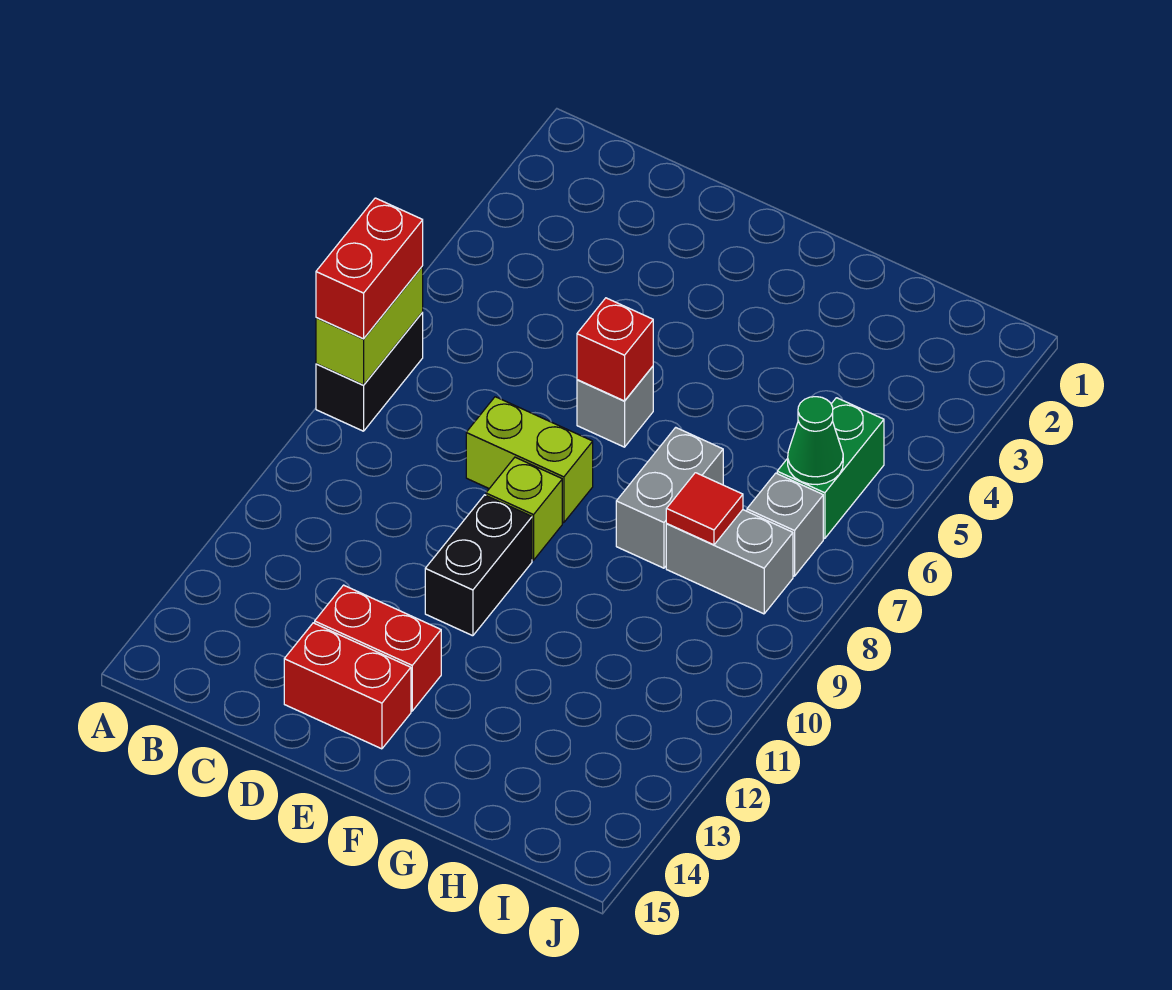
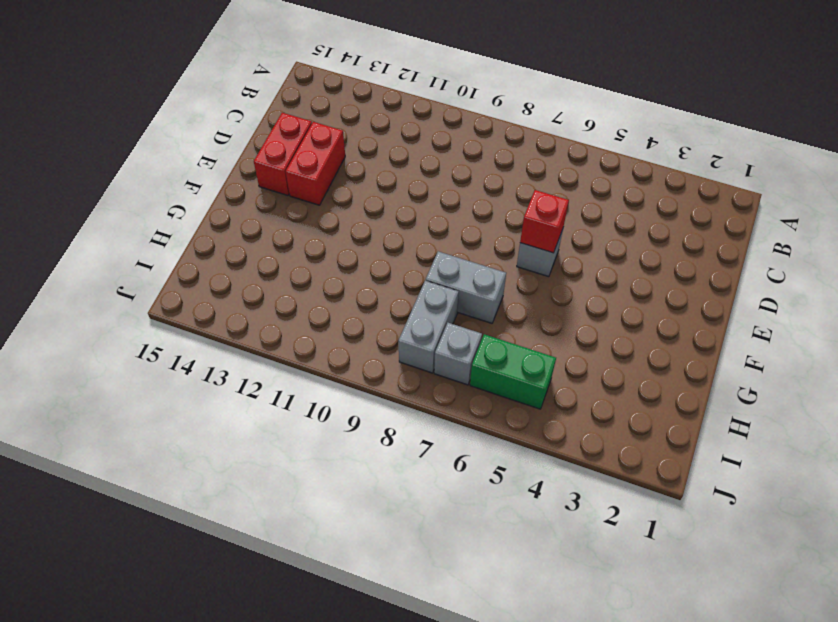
none -> black brick A7:A8 level 1
none -> lime brick D8:E8 level 1
none -> lime brick E9 level 1

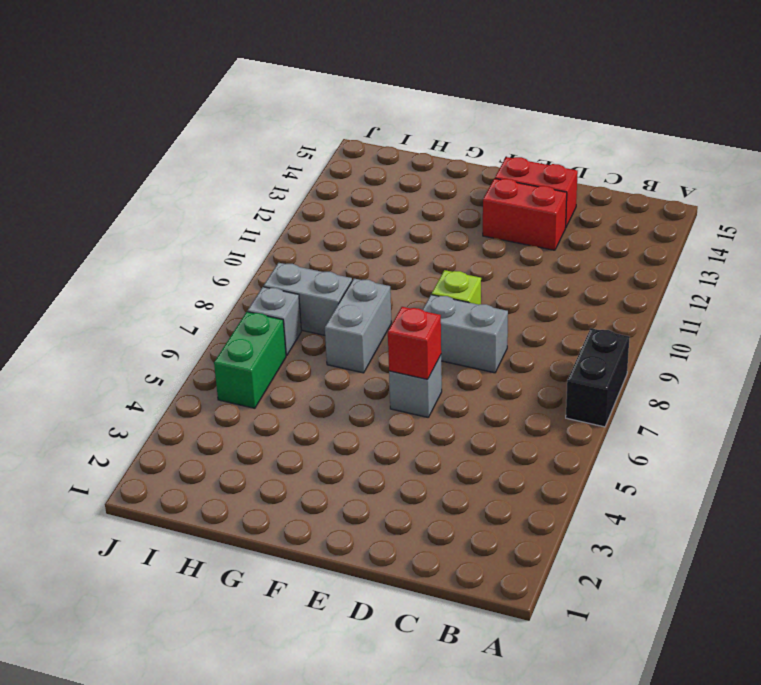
grey brick D8:E8 level 1 -> lime brick D8:E8 level 1
none -> black brick E10:E11 level 1
none -> lime brick A7:A8 level 2
none -> red tile H8 level 2

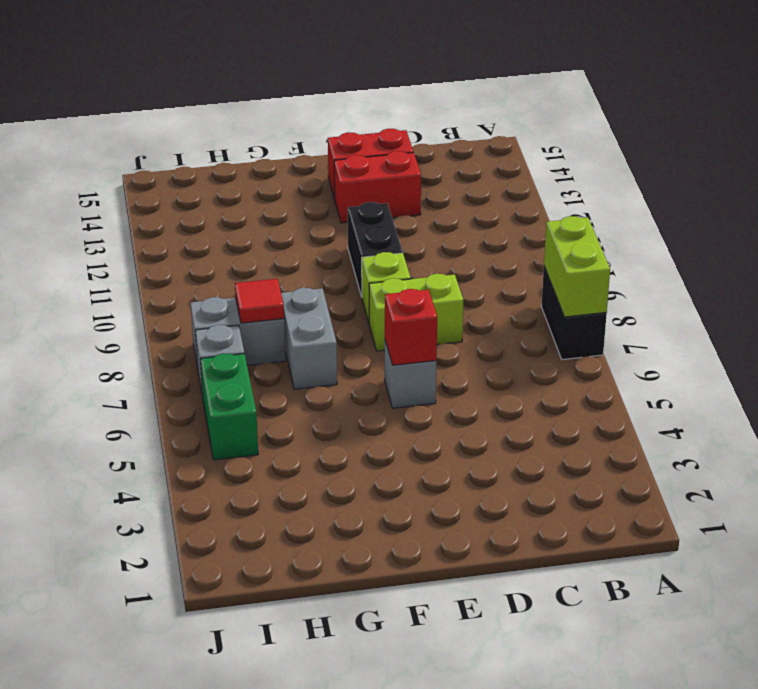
none -> green cone I6 level 2
none -> red brick A7:A8 level 3

